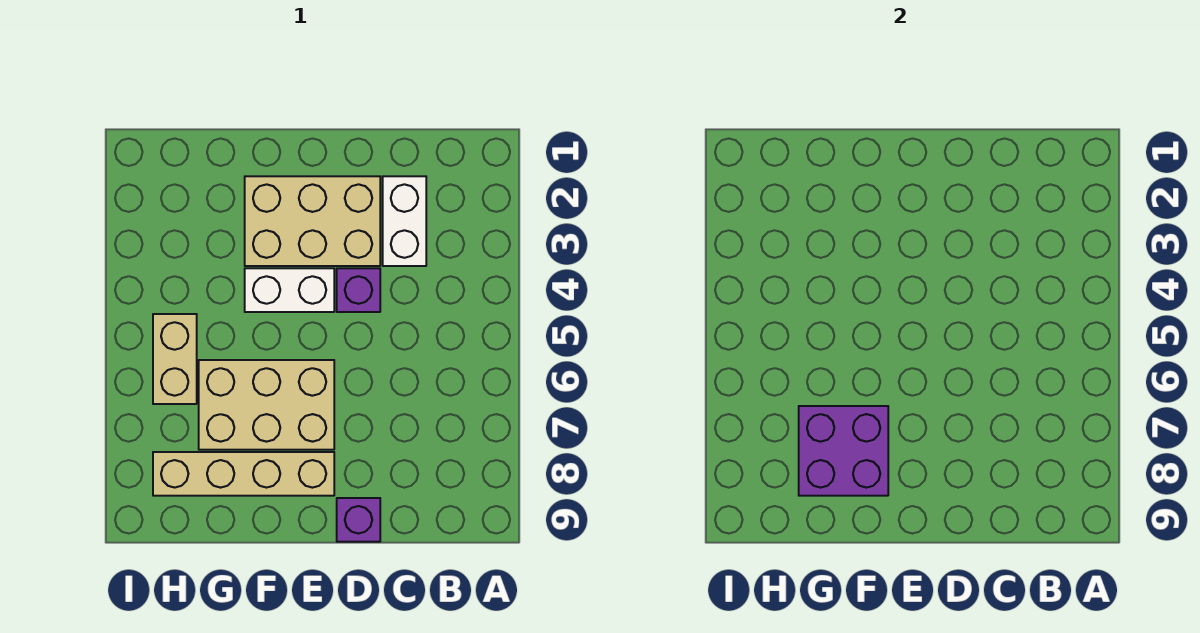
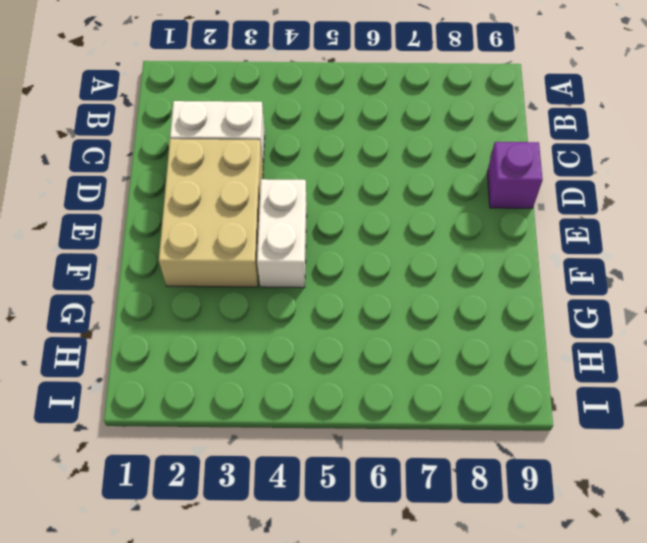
none -> purple brick D4 level 1
none -> tan brick E6:G7 level 1

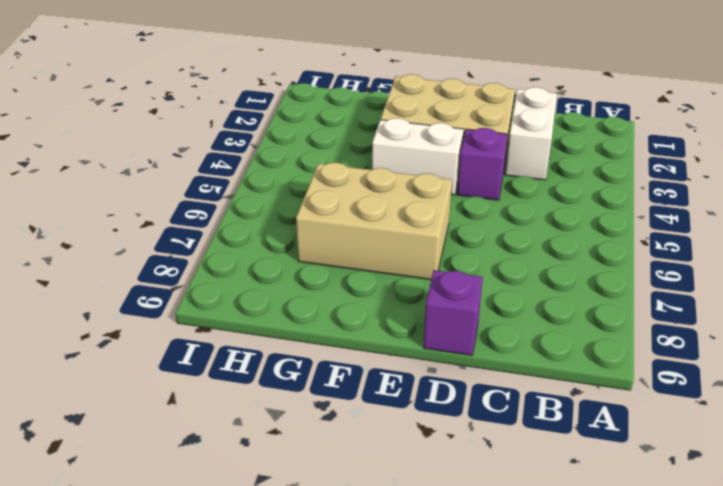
none -> tan brick E8:H8 level 1
none -> tan brick H5:H6 level 1

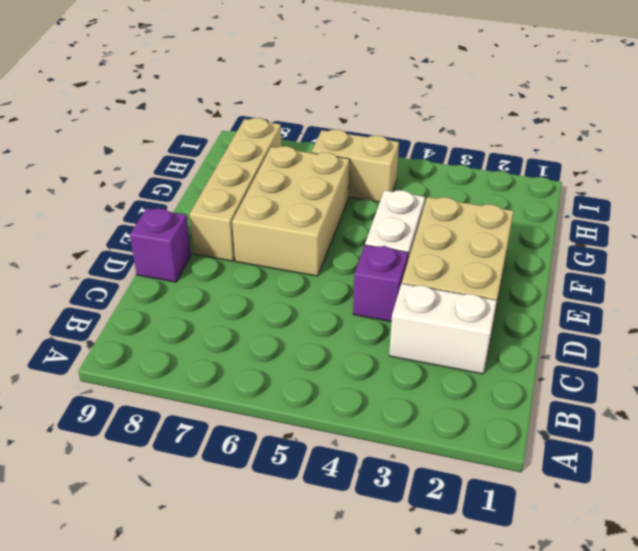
none -> purple brick F7:G8 level 2

